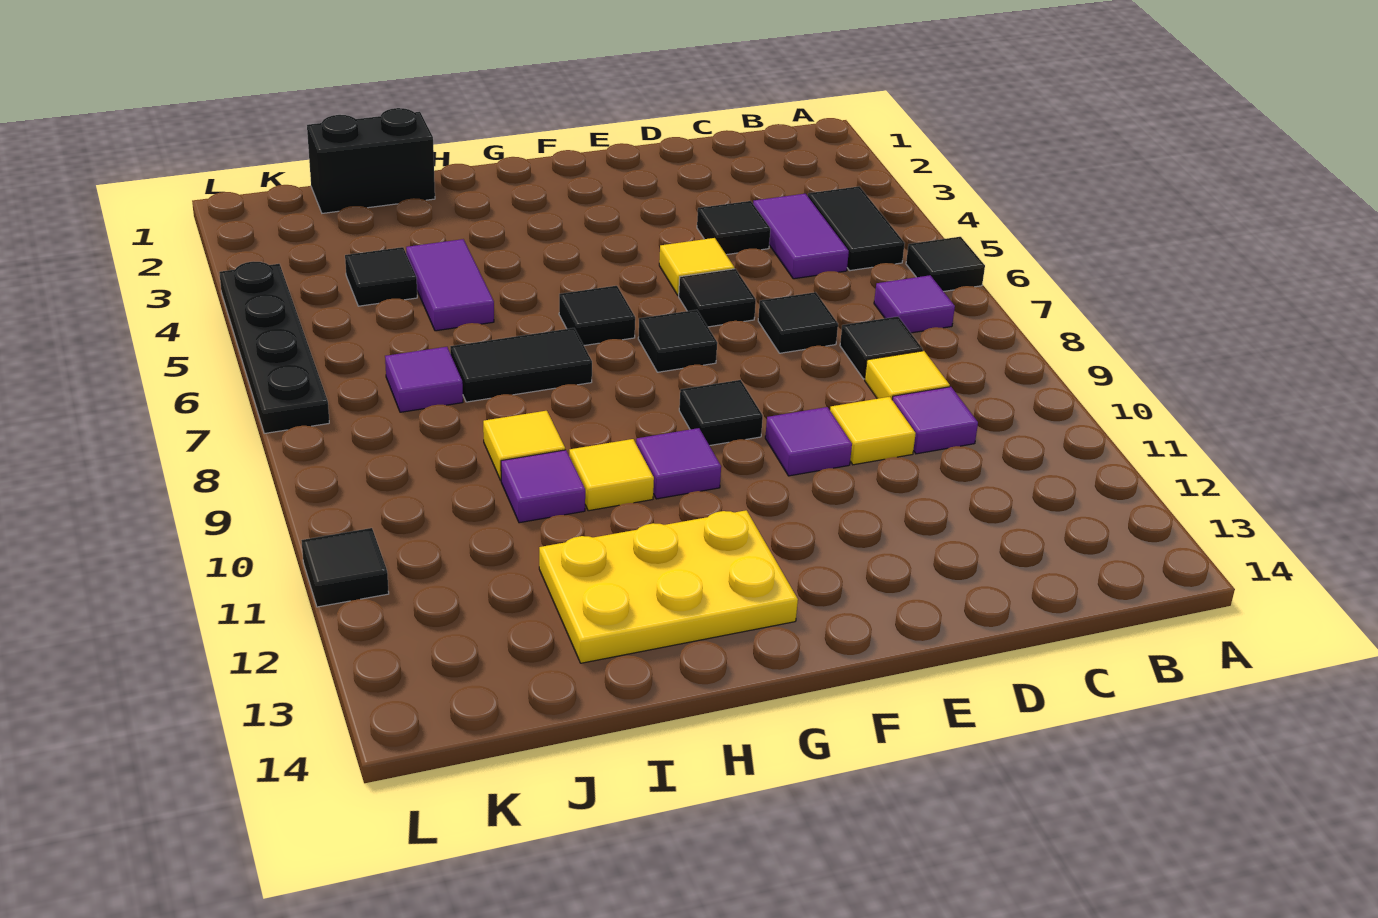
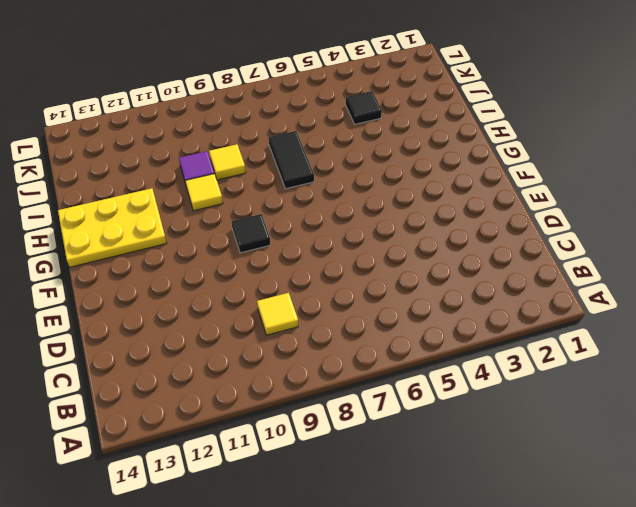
yellow plate G12:H14 level 1 -> yellow plate G12:I13 level 1
none -> black tile A6 level 1
none -> black tile B4:B5 level 1
none -> purple tile B7 level 1

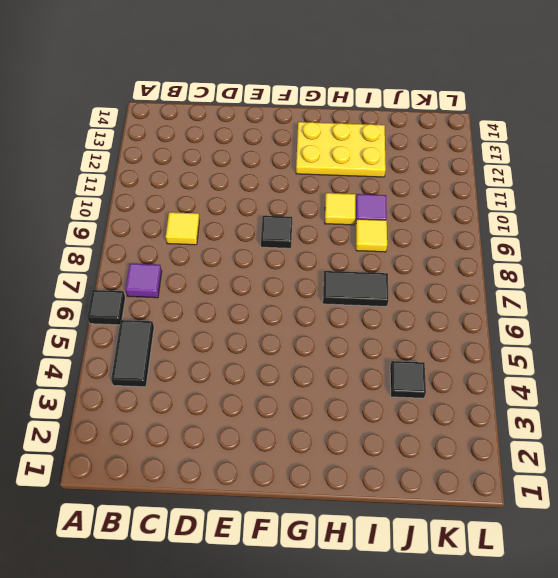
none -> purple tile C4:C5 level 1
none -> black tile C8 level 1
none -> purple tile C10 level 1

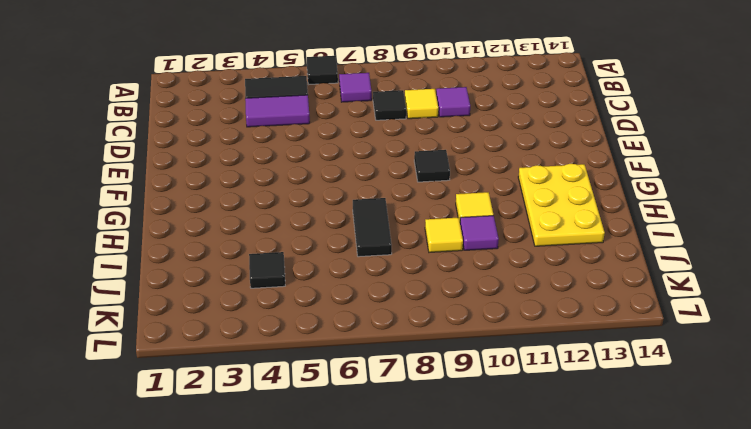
none -> black tile D4 level 1
none -> black tile D7 level 1
none -> yellow tile D10 level 1

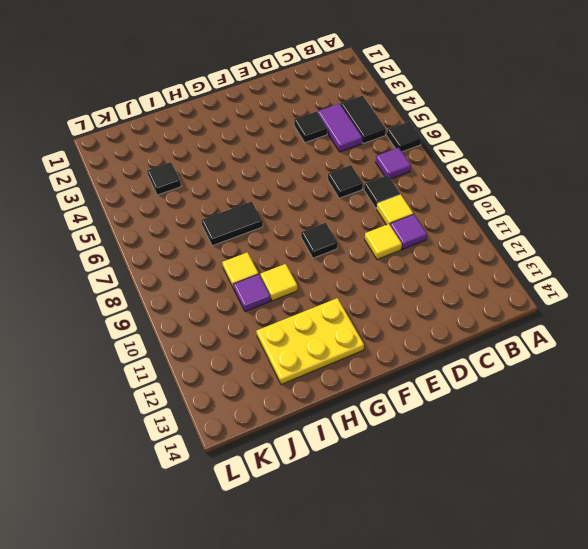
none -> yellow tile E5 level 1
none -> black tile E6 level 1
none -> purple tile E10 level 1

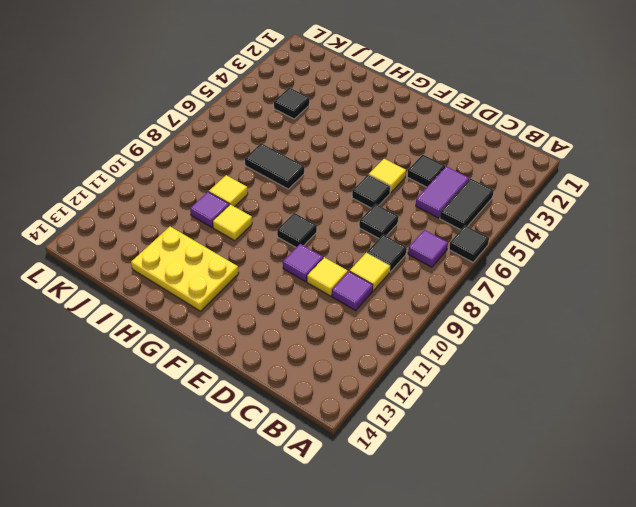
none -> black tile F7 level 1
none -> black tile G6 level 1
none -> purple tile G10 level 1

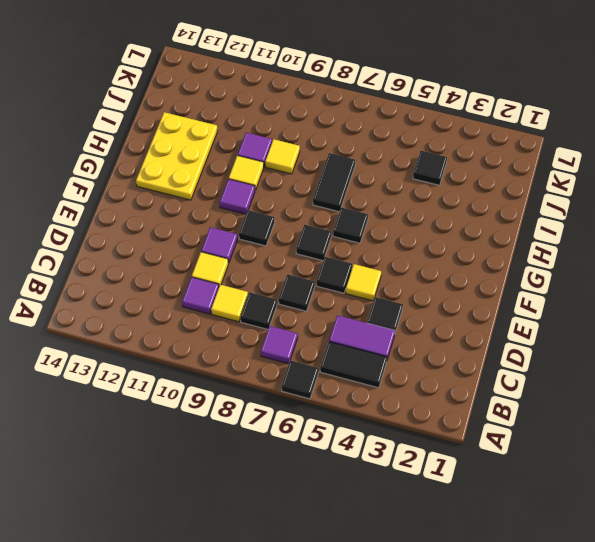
none -> black brick I1:J1 level 1
none -> purple tile I4:I5 level 1
none -> purple tile J7 level 1

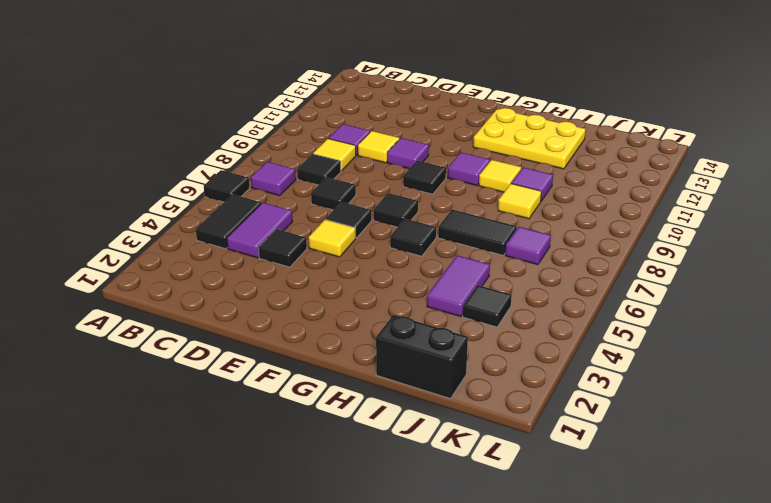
none -> black plate L4:L7 level 1
none -> black tile L11 level 1

